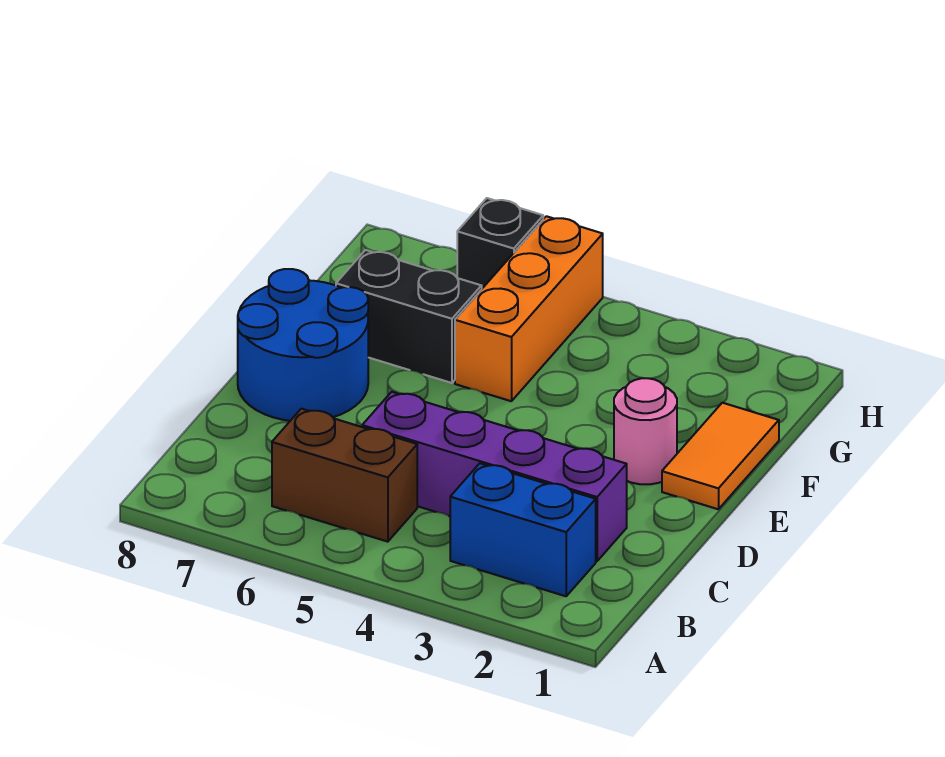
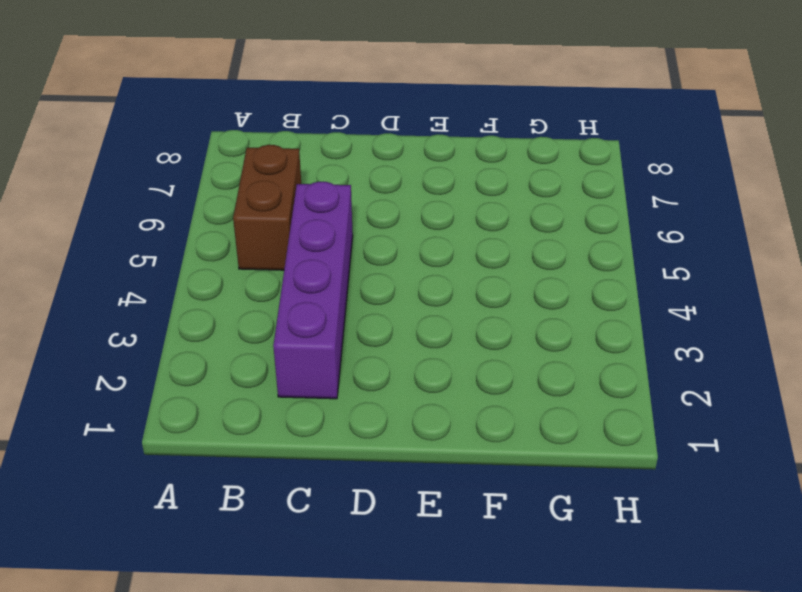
none -> blue brick B2:B3 level 1
none -> blue round brick D7:E8 level 1

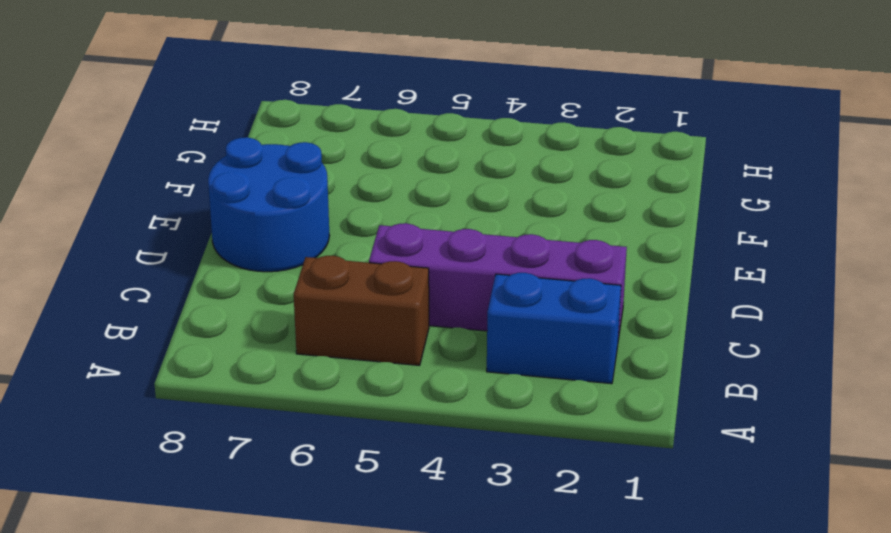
none -> orange tile E1:F1 level 1
none -> pink round brick E2 level 1

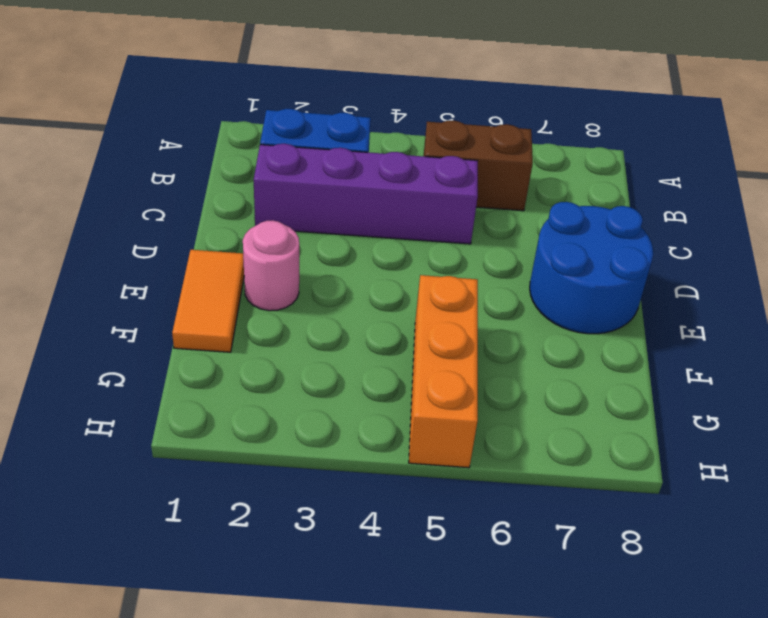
none -> black brick F6:F7 level 1
none -> black brick H6 level 1

